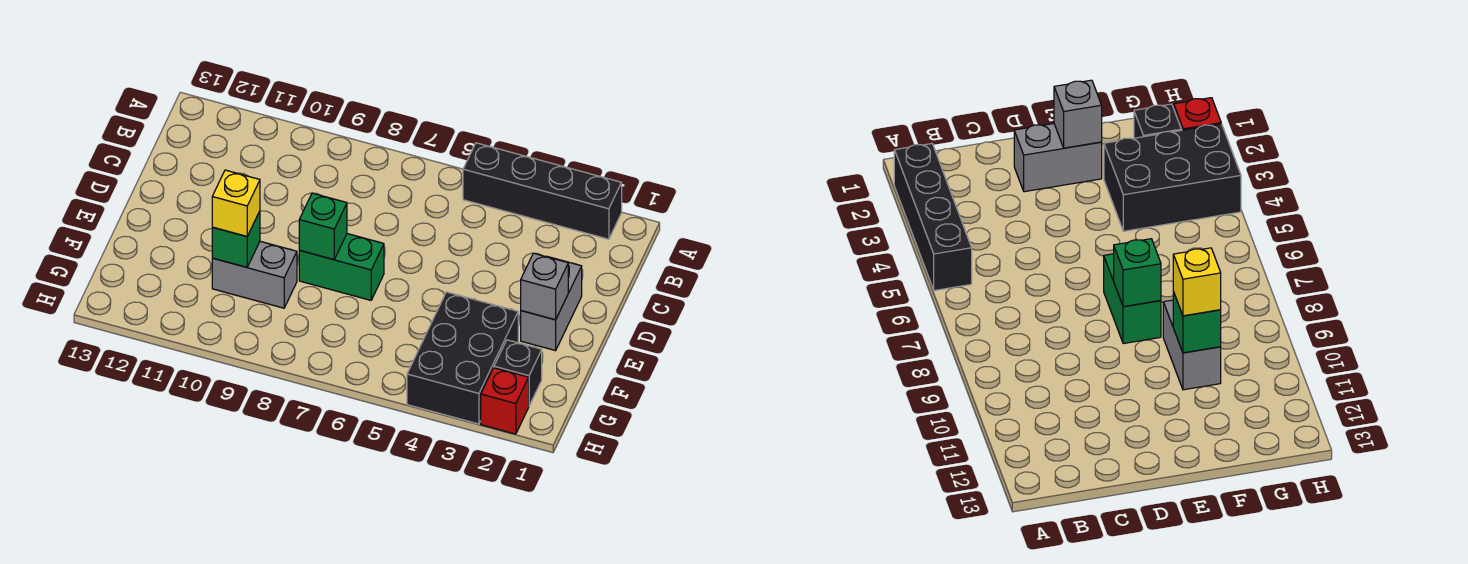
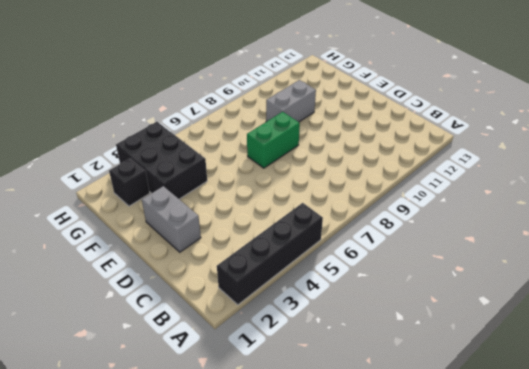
none -> red brick H2 level 1
none -> grey brick E2 level 2

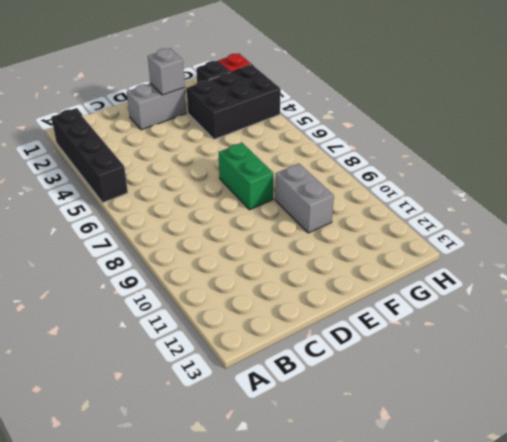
none -> green brick E8 level 2
none -> green brick F10 level 2

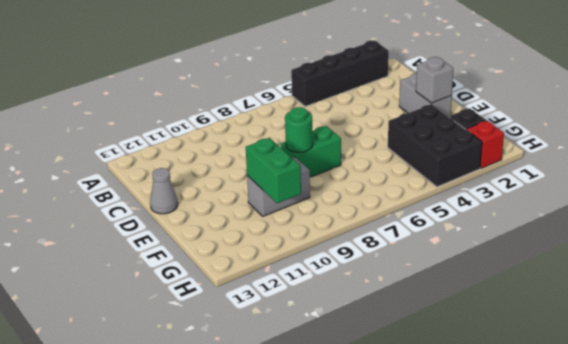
grey cone D13 level 1 -> none
green round brick E8 level 2 -> green brick E8 level 2
green brick F10:G10 level 2 -> green brick F10 level 2
none -> yellow brick F10 level 3

